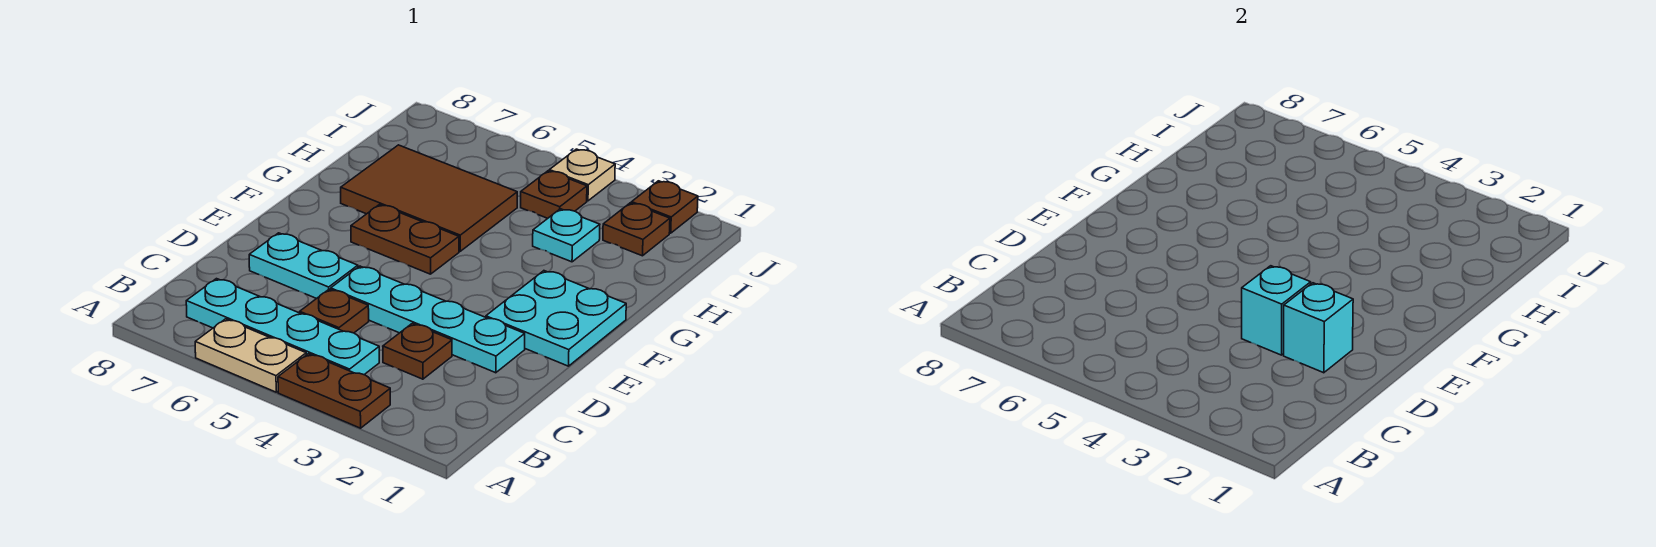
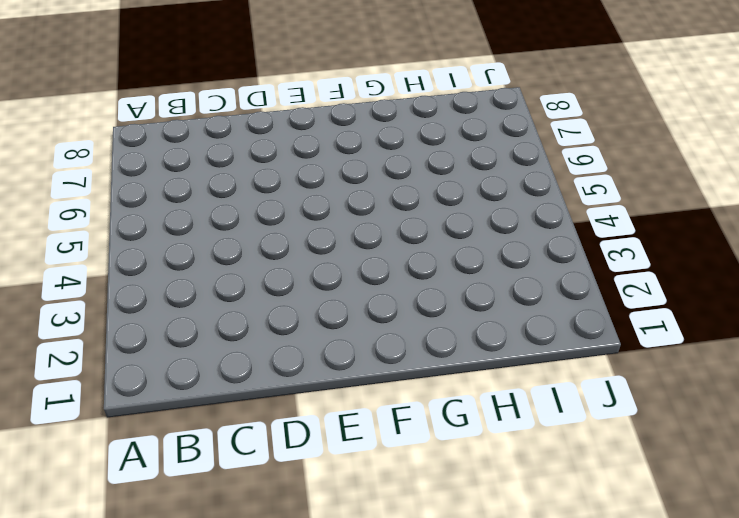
none -> brown plate A3:A4 level 1
none -> tan plate A5:A6 level 1
none -> cyan plate B4:B7 level 1

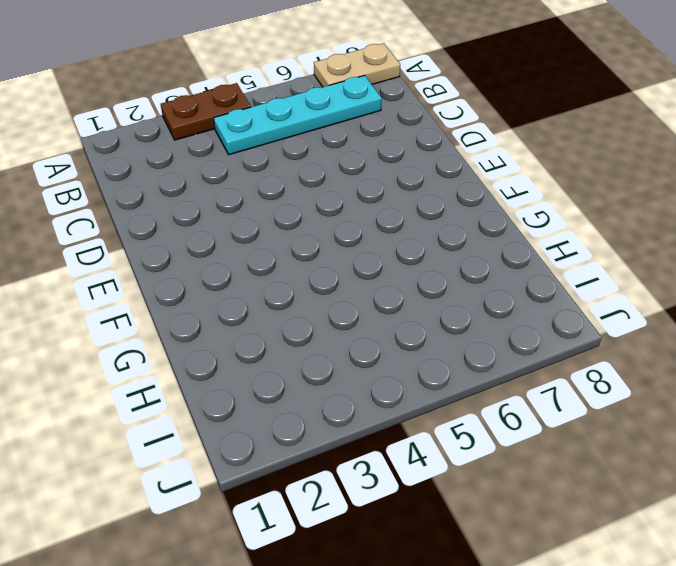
tan plate A7:A8 level 1 -> tan plate A5:A6 level 1
none -> brown plate C3 level 1
none -> brown plate C5 level 1
none -> cyan plate D2:D5 level 1

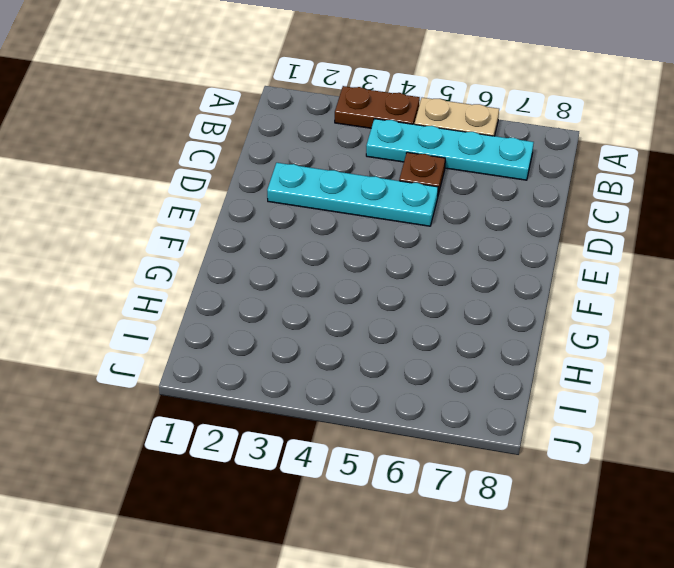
none -> brown plate C3 level 1
none -> cyan plate D6:D7 level 1
none -> cyan plate E1:F2 level 1

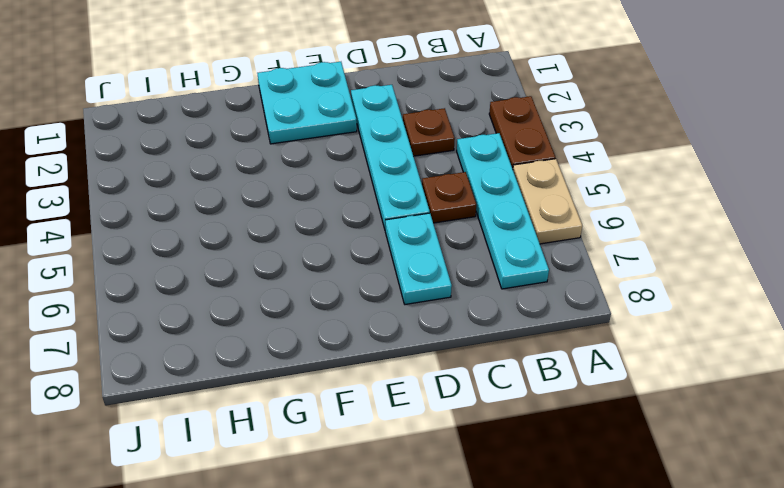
none -> brown plate F5:F6 level 1
none -> brown tile G5:H7 level 1
none -> cyan plate H3 level 1

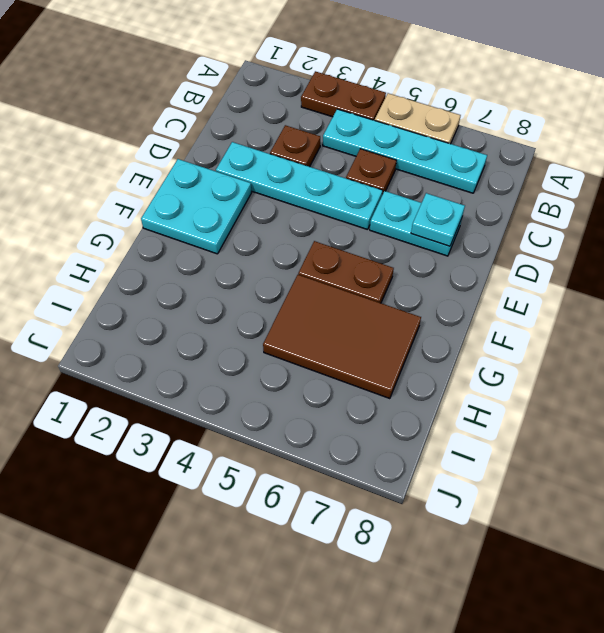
cyan plate D7 level 2 -> cyan plate H3 level 1
none -> brown plate I2 level 1
none -> brown plate I4 level 1
none -> brown plate J2 level 1

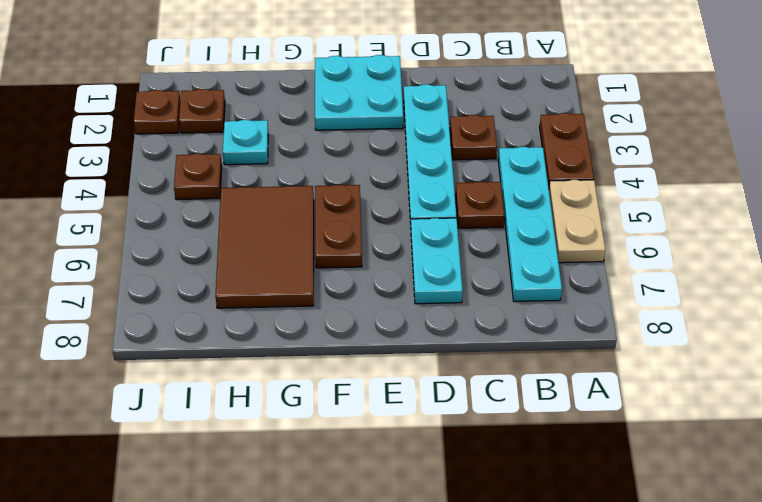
none -> tan plate J4 level 1
none -> cyan brick D2 level 2
none -> cyan brick D3 level 2

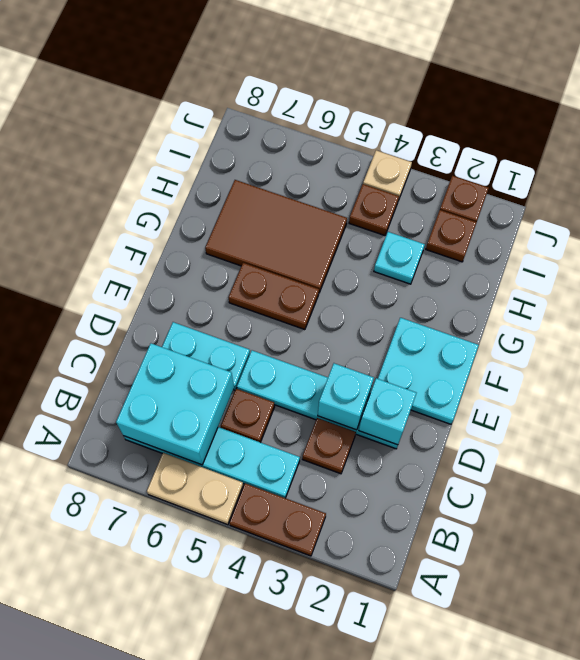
cyan brick B6:C7 level 2 -> none

